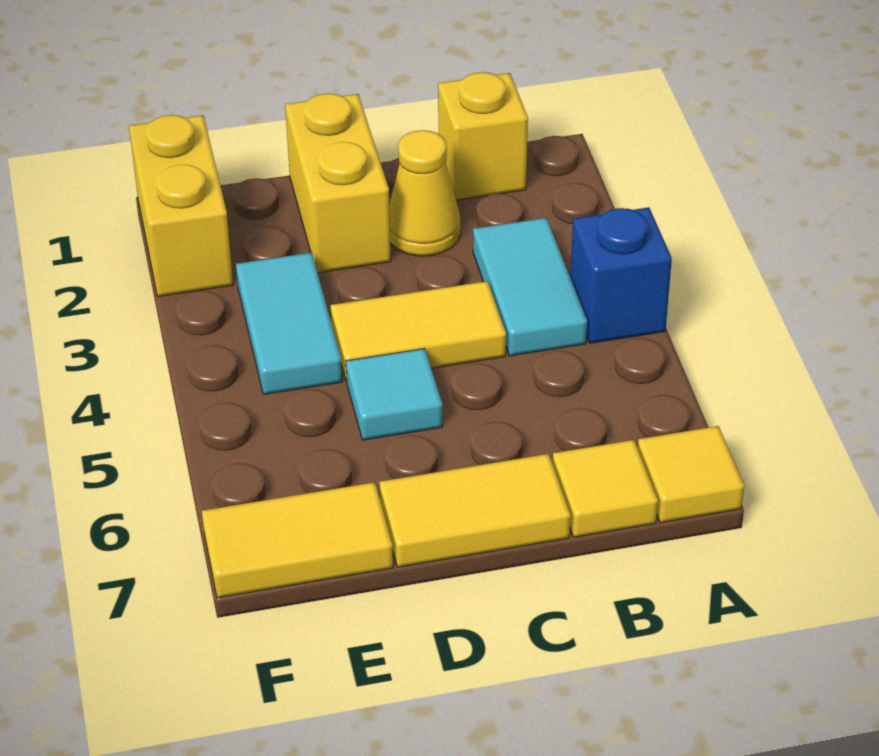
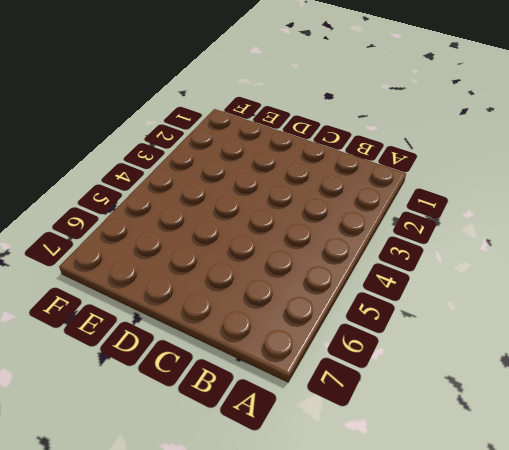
none -> blue brick A4 level 1
none -> yellow tile A7 level 1
none -> yellow brick B1 level 1

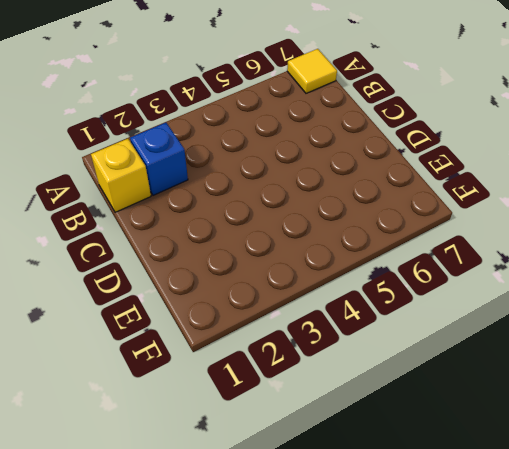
blue brick B2 level 1 -> blue brick A4 level 1
none -> cyan tile B3:B4 level 1
none -> yellow tile B7 level 1
none -> yellow cone C2 level 1

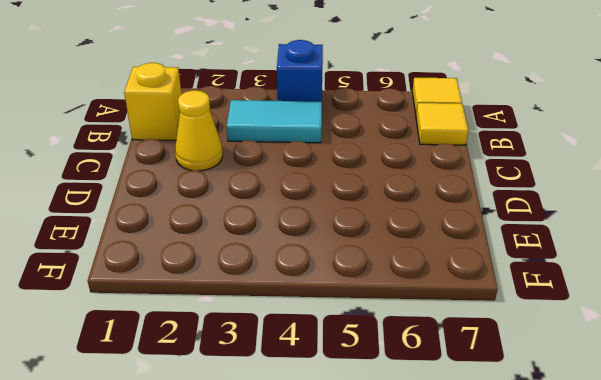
none -> yellow tile C4:D4 level 1
none -> yellow tile C7:D7 level 1
none -> yellow brick D1:D2 level 1

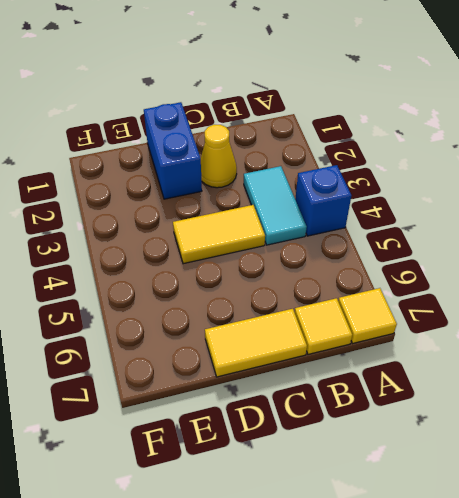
blue brick D1:D2 level 1 -> yellow brick D1:D2 level 1
none -> yellow brick B1 level 1
none -> cyan tile D5 level 1
none -> cyan tile E3:E4 level 1

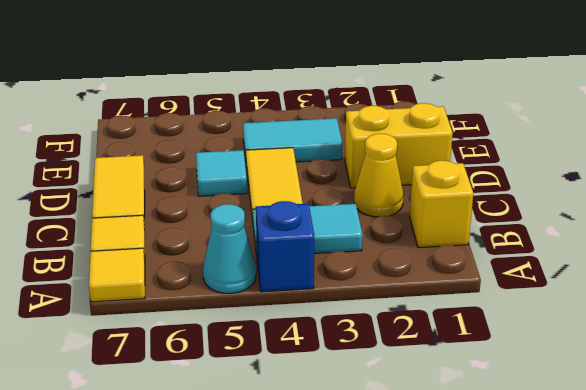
cyan cone A5 level 1 -> none
none -> yellow tile E7:F7 level 1
none -> yellow brick F1:F2 level 1

